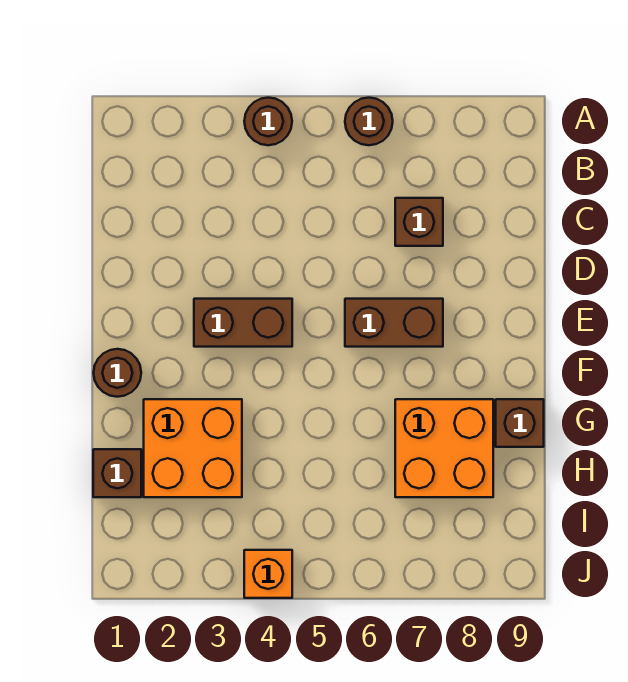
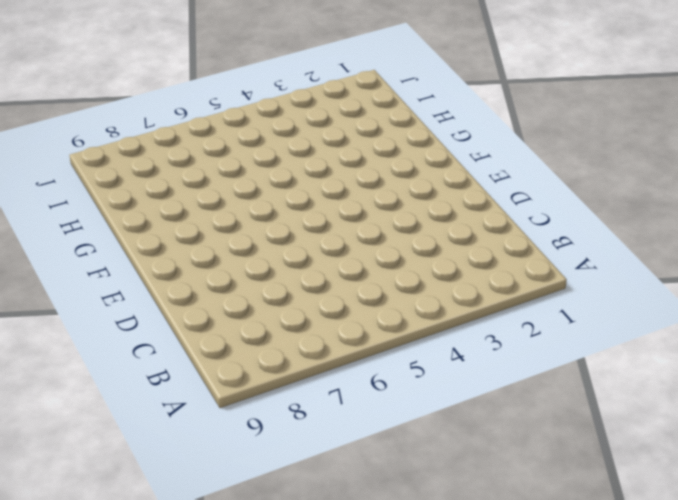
none -> brown round brick A4 level 1
none -> brown round brick A6 level 1

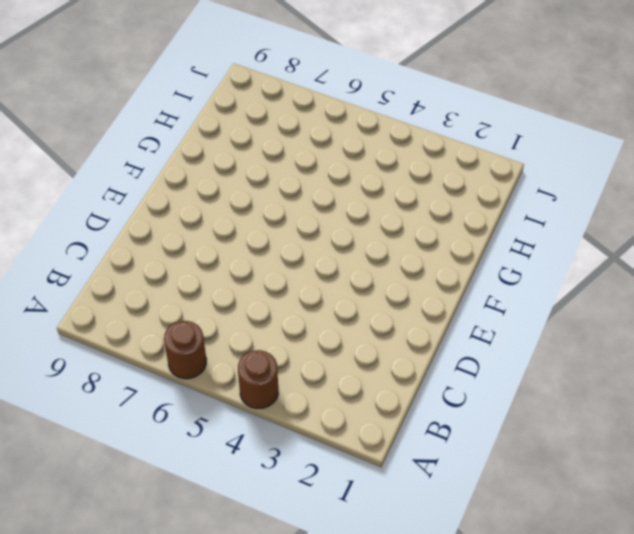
none -> brown brick C7 level 1
none -> brown brick E3:E4 level 1

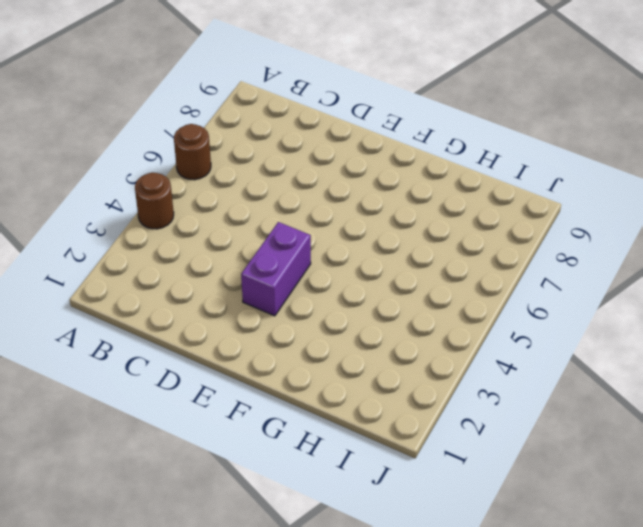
purple brick E3:E4 level 1 -> brown brick E3:E4 level 1
none -> brown brick C7 level 1
none -> brown brick E6:E7 level 1

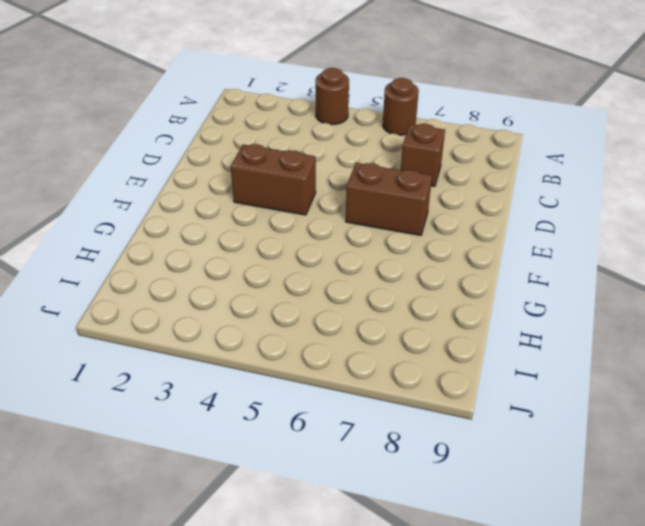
none -> brown round brick F1 level 1
none -> orange brick G2:H3 level 1

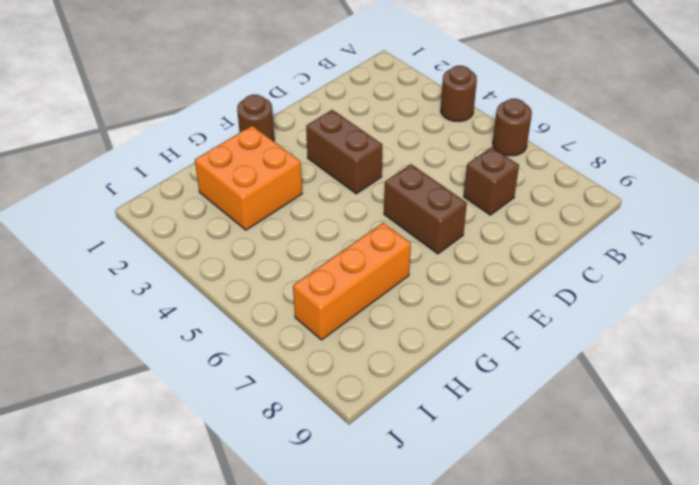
orange brick G7:I7 level 1 -> orange brick G7:H8 level 1
none -> brown brick G9 level 1
none -> brown brick H1 level 1

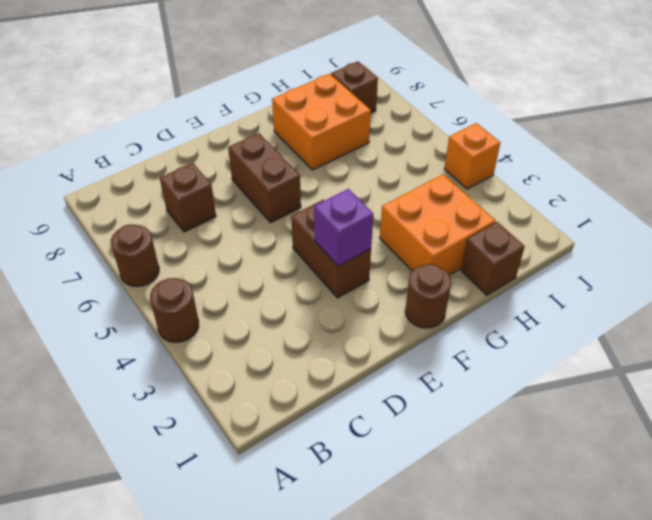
purple brick E3 level 2 -> none
brown brick I8 level 1 -> brown brick G9 level 1

